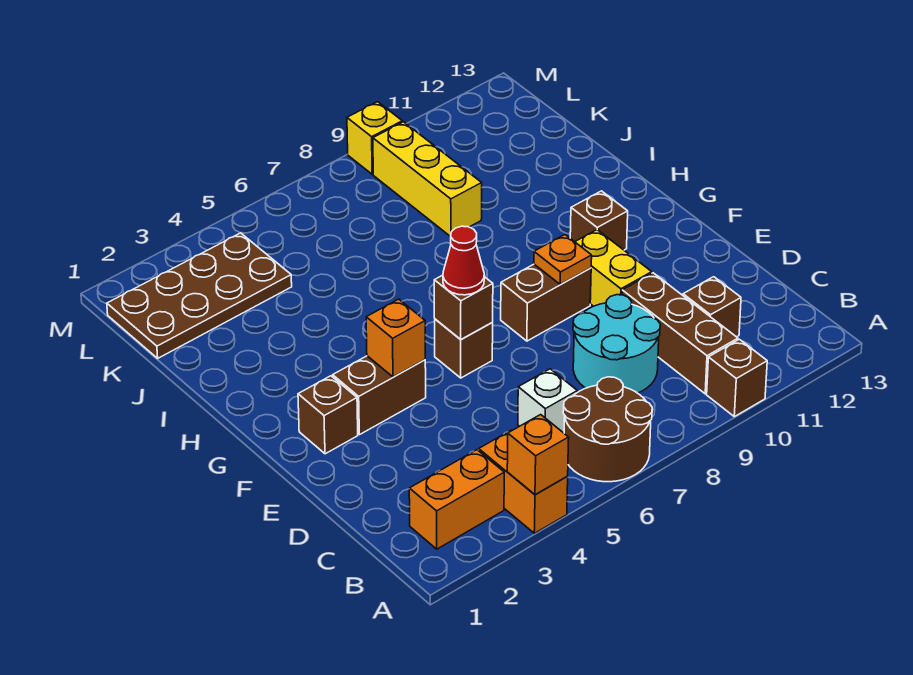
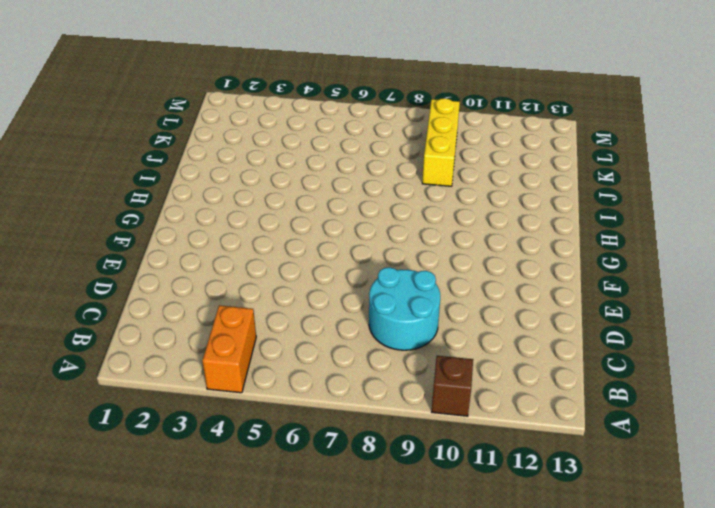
none -> brown round brick A6:B7 level 1
none -> orange brick B2:B3 level 1
none -> brown brick B10:D10 level 1

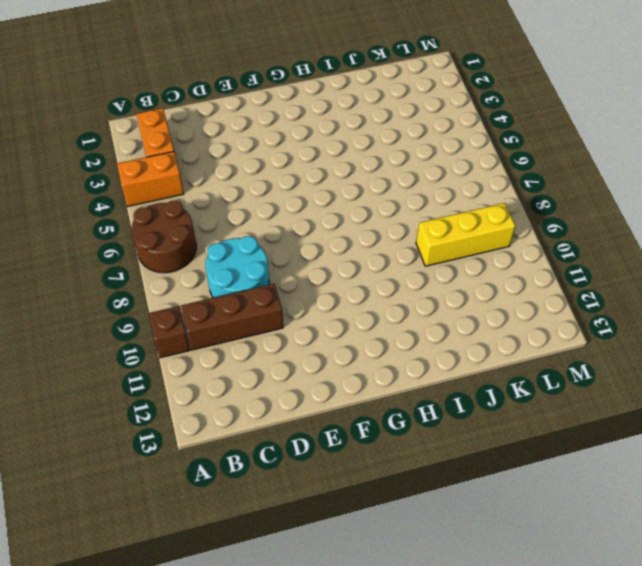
none -> white brick C6 level 1
none -> brown brick C11 level 1
none -> yellow brick E10:F10 level 1

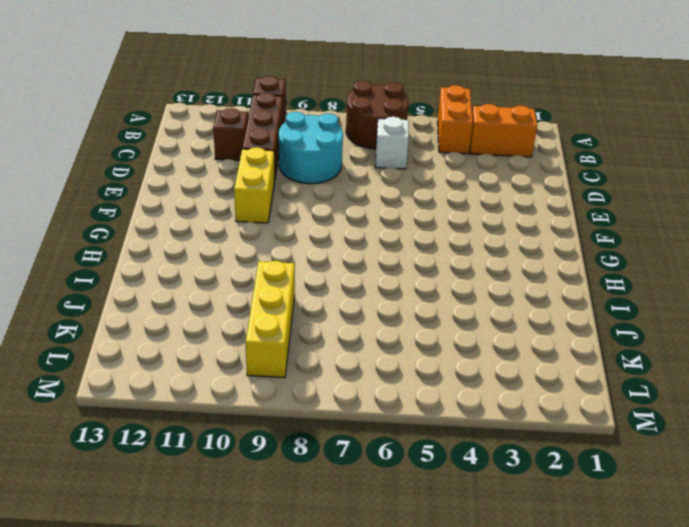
none -> brown brick F2 level 1
none -> brown brick F3:F4 level 1
none -> brown brick F6 level 1

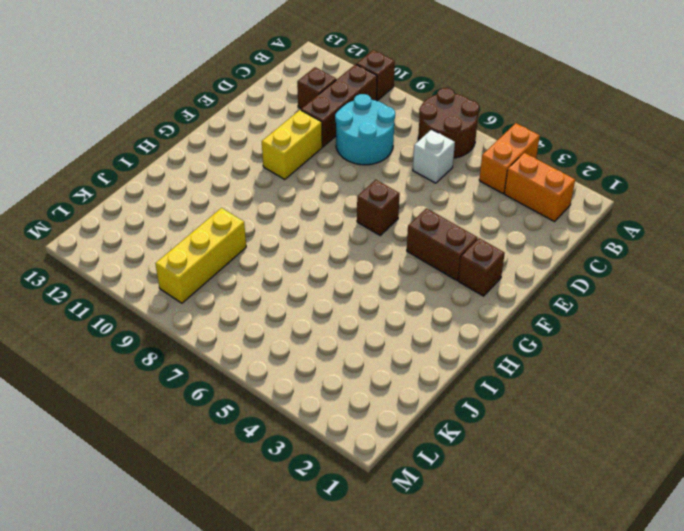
none -> brown brick F8:F9 level 1
none -> brown brick G11 level 1
none -> brown plate K1:L4 level 1

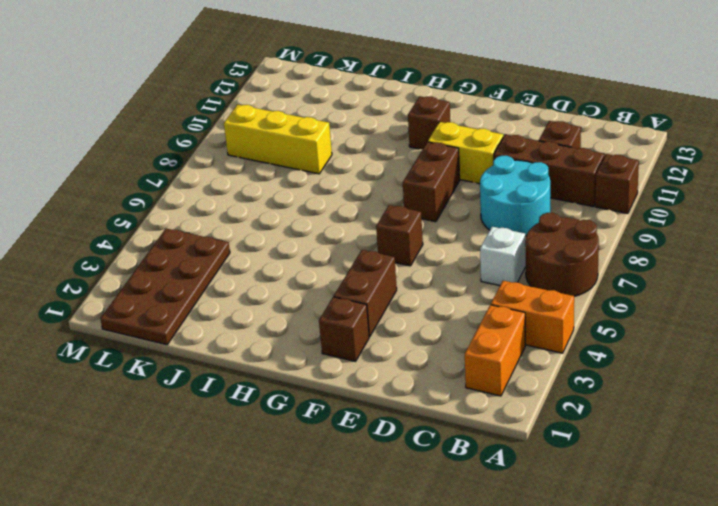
none -> yellow brick M9 level 1
none -> orange brick A4 level 2
none -> orange brick F4 level 2

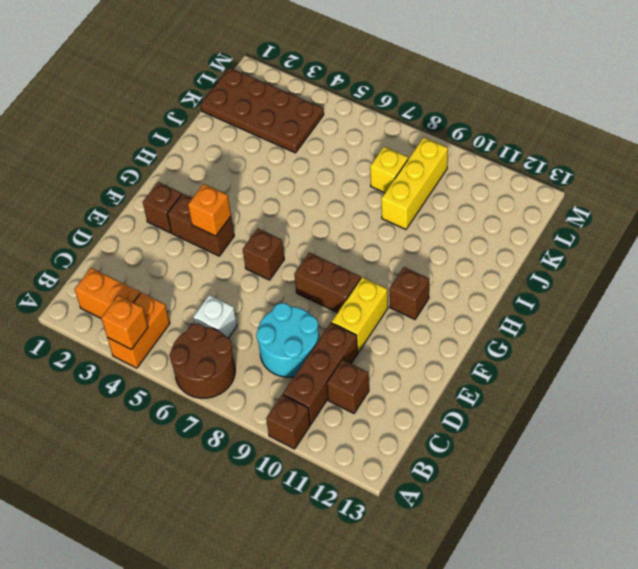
yellow brick K8 level 1 -> yellow brick M9 level 1
none -> brown brick F6 level 2
none -> orange plate F9 level 2
none -> red cone F6 level 3

